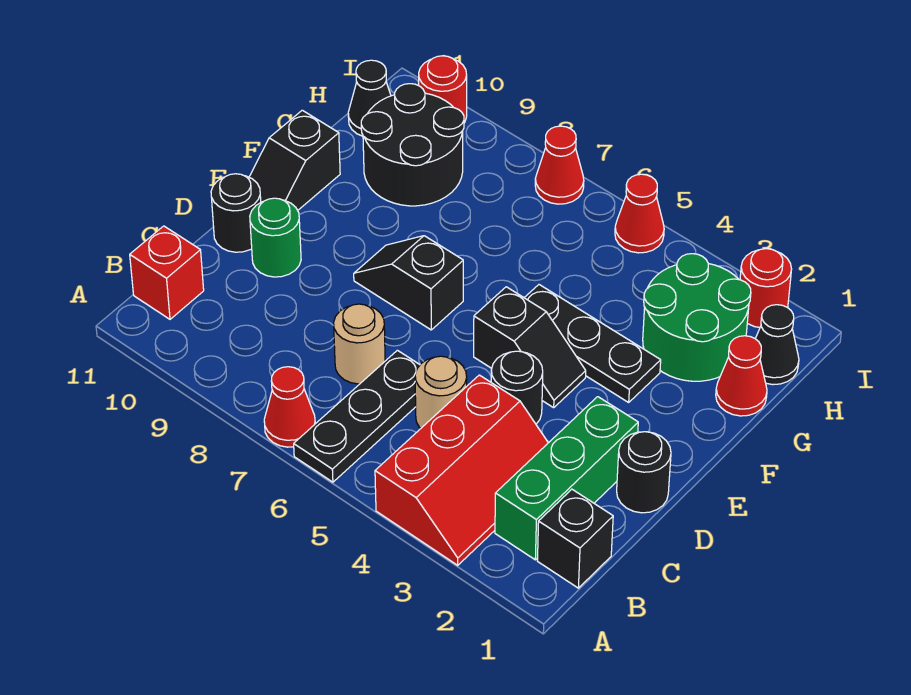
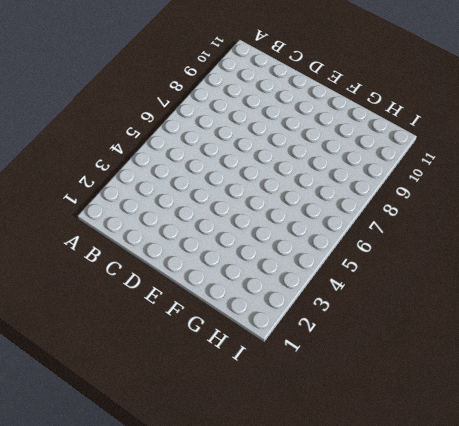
none -> red slope A3:C4 level 1 top 4
none -> black plate A6:C6 level 1
none -> red cone A7 level 1

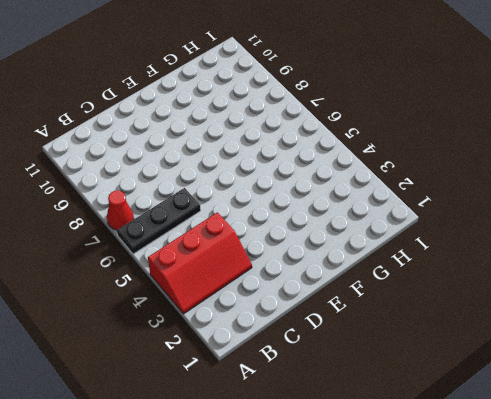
none -> black brick B1 level 1
none -> green brick B2:D2 level 1
none -> red brick B11 level 1

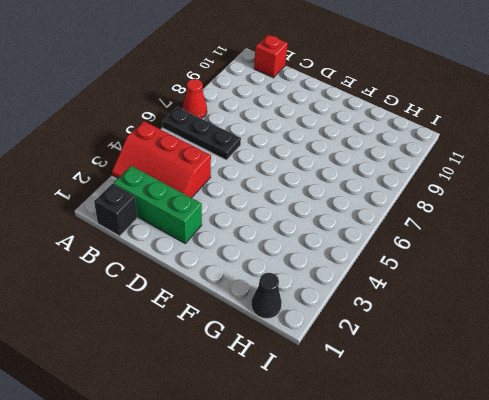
none -> tan round brick C5 level 1
none -> tan round brick C7 level 1
none -> black round brick D1 level 1

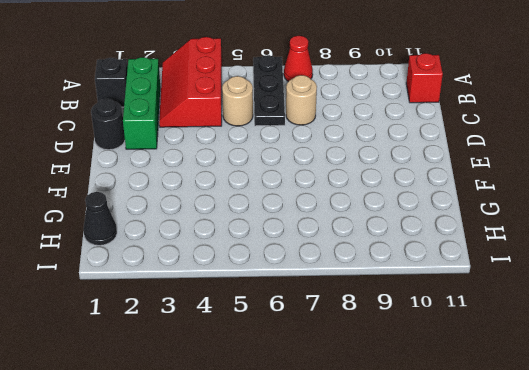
none -> black round brick D4 level 1
none -> green round brick D10 level 1
none -> black round brick D11 level 1

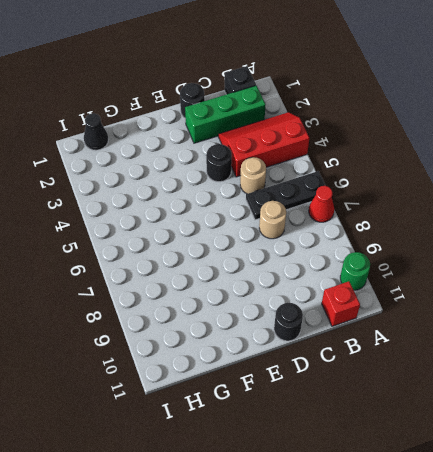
green round brick A10 level 1 -> green round brick D10 level 1
none -> black slope E4:E5 level 1 top 5
none -> black slope E7:E8 level 1 top 7
none -> black slope E11:F11 level 1 top F

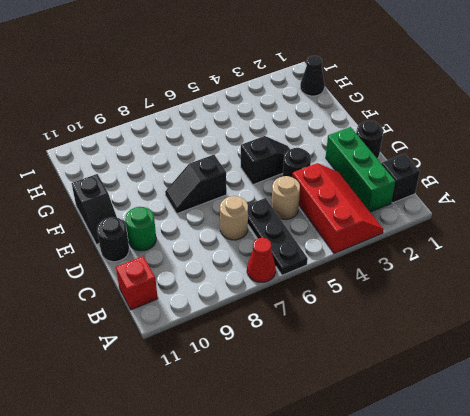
none -> black plate F3:F5 level 1
none -> red cone G1 level 1
none -> green round brick G2:H3 level 1

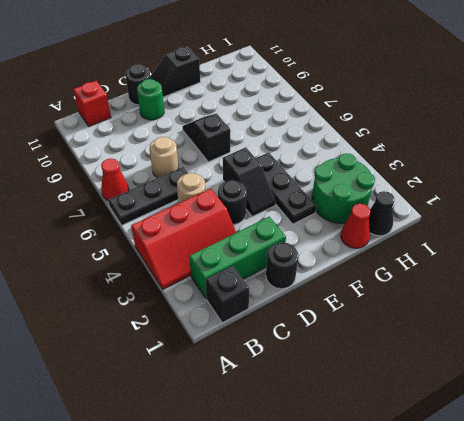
none -> black round brick G9:H10 level 1
none -> black cone H11 level 1
none -> red round brick I2 level 1

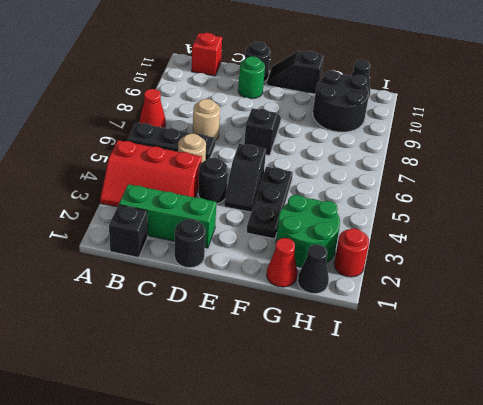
none -> red cone I5 level 1
none -> red cone I7 level 1
none -> red round brick I10 level 1

